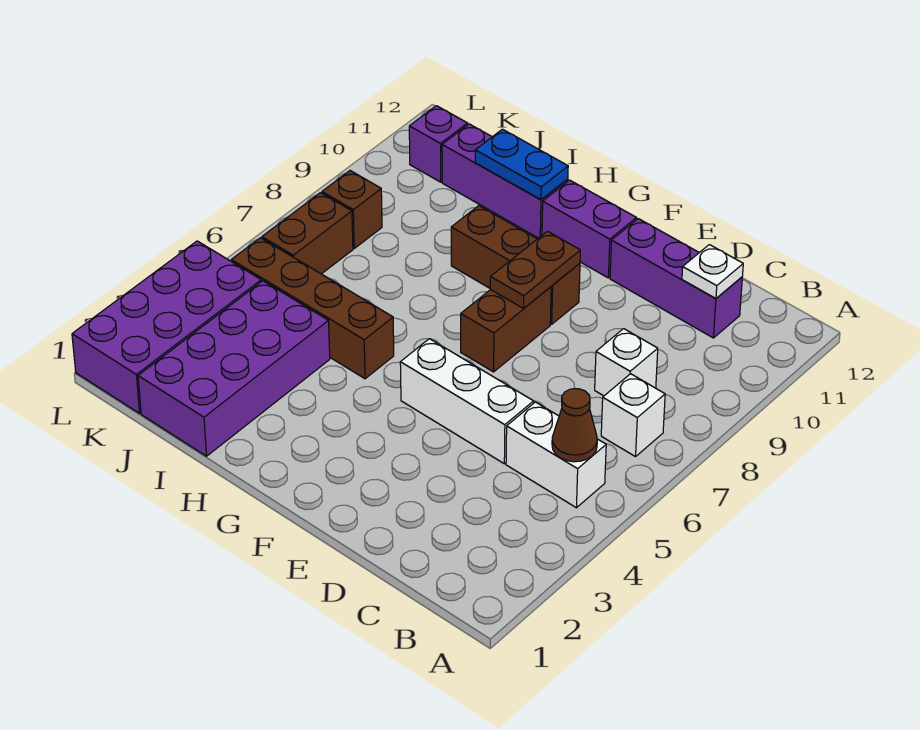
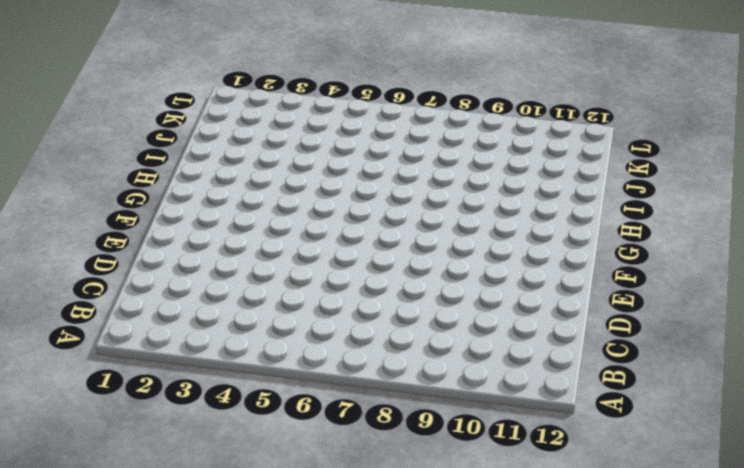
none -> white brick B5:C5 level 1
none -> white brick B7 level 1
none -> white brick C8 level 1

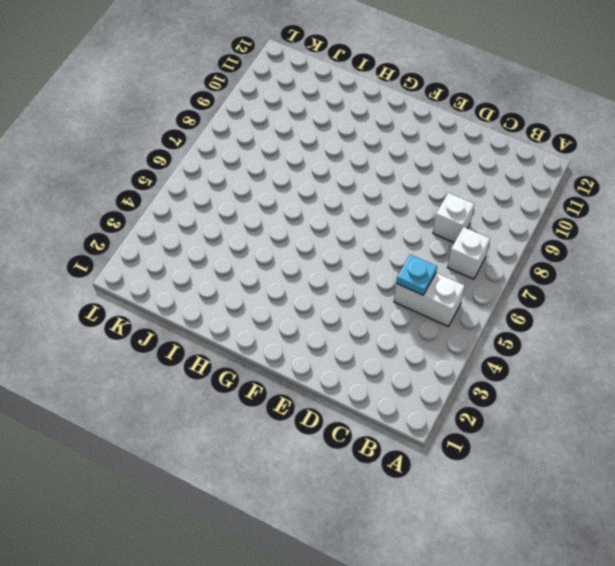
cyan plate C5 level 2 -> none
none -> purple brick C11:E11 level 1
none -> white brick D5:F5 level 1
none -> brown brick F7:F8 level 1

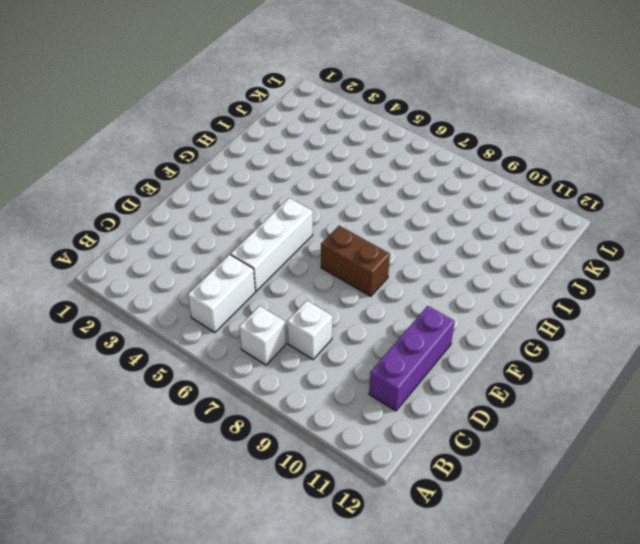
none -> brown brick F9:H9 level 1
none -> purple brick F11:G11 level 1
none -> brown brick H5:K5 level 1

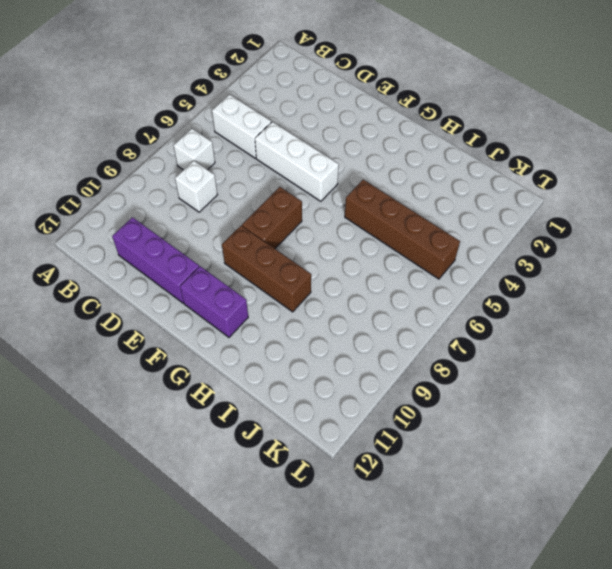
none -> purple brick H11:J11 level 1
none -> purple brick I1:J4 level 1
none -> purple brick K1:L4 level 1

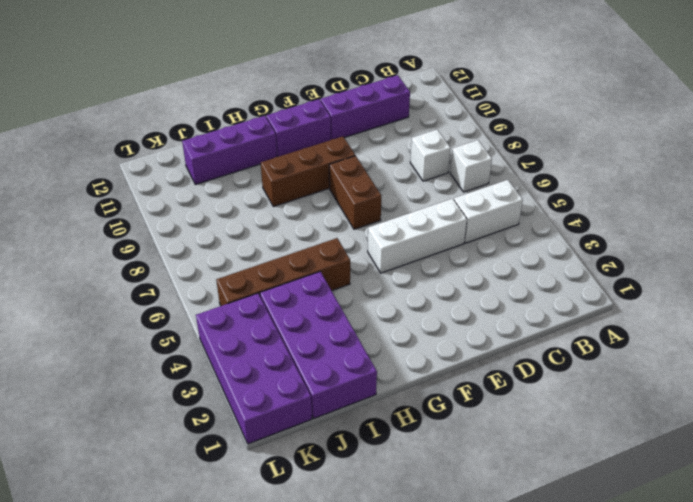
none -> brown brick K6:K7 level 1
none -> brown brick K8 level 1
none -> purple brick K11 level 1

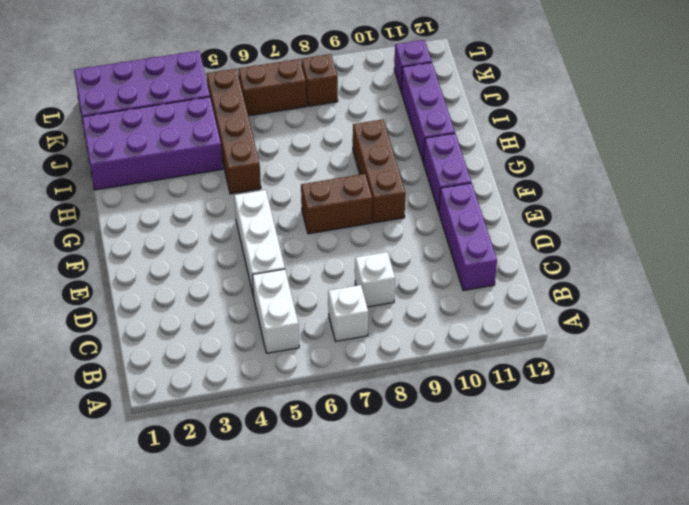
none -> brown cone B5 level 2
none -> white plate C11 level 2
none -> brown plate F8:F9 level 2

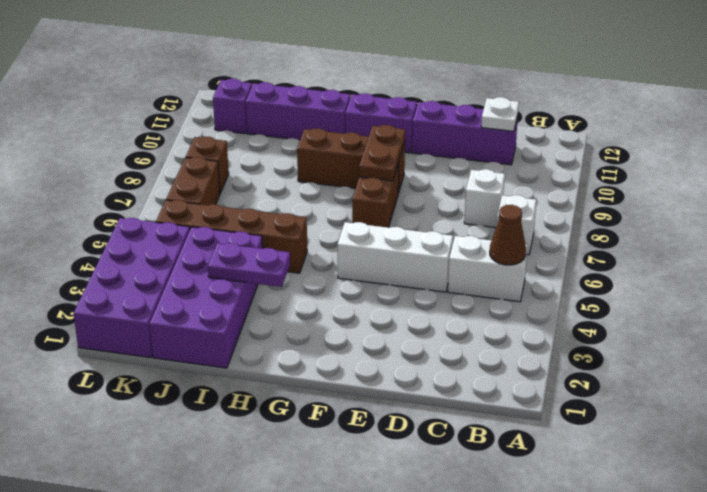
purple plate H3:I3 level 2 -> none
none -> blue plate H11:I11 level 2

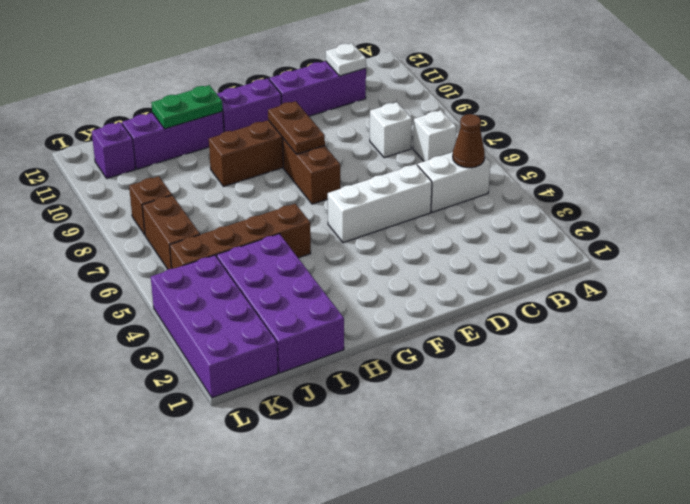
green plate H11:I11 level 2 -> blue plate H11:I11 level 2

